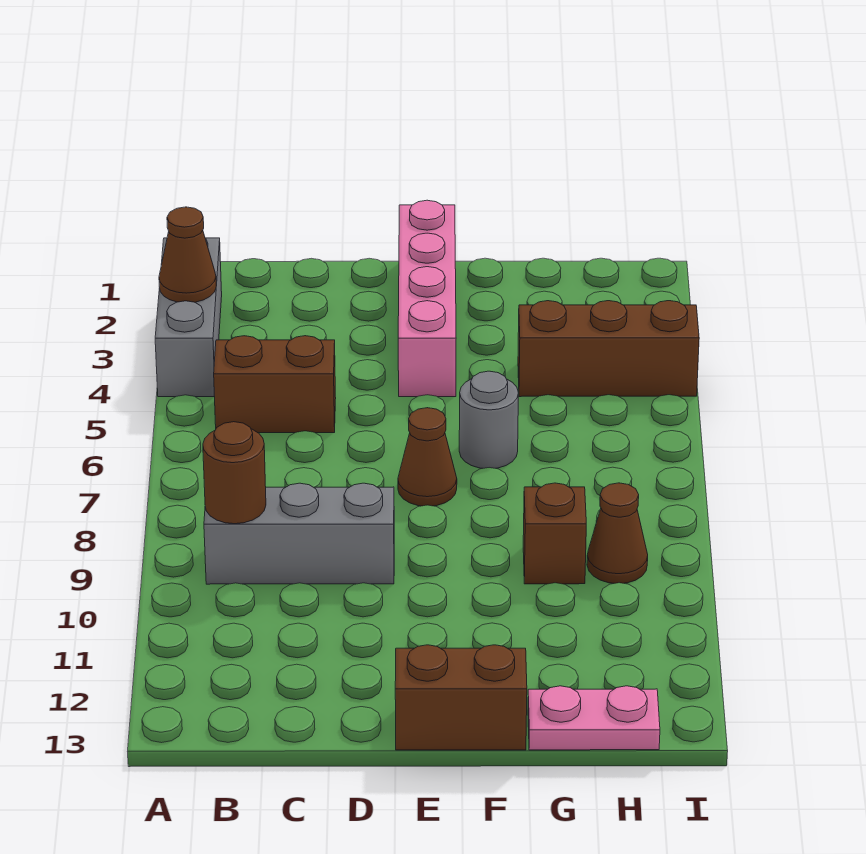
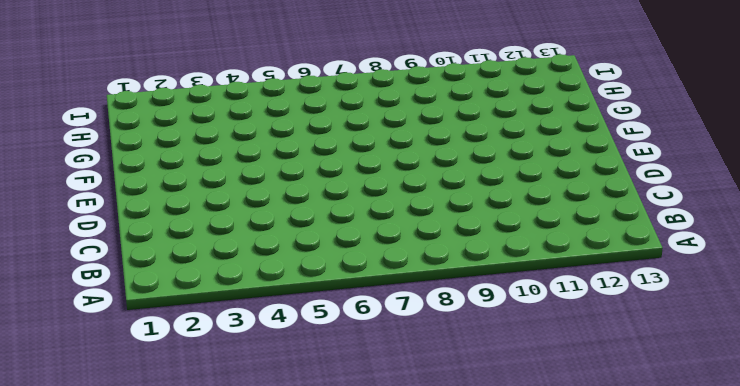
none -> grey brick A2:A4 level 1
none -> brown brick B5:C5 level 1
none -> grey brick B9:D9 level 1

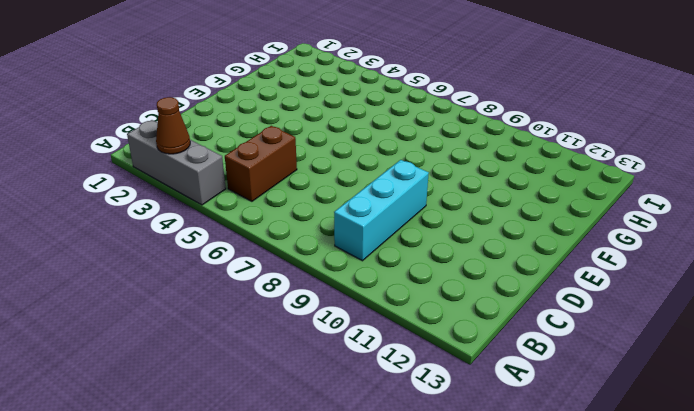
cyan brick B9:D9 level 1 -> grey brick B9:D9 level 1
none -> pink brick E1:E4 level 1
none -> brown cone E7 level 1
none -> brown brick E13:F13 level 1

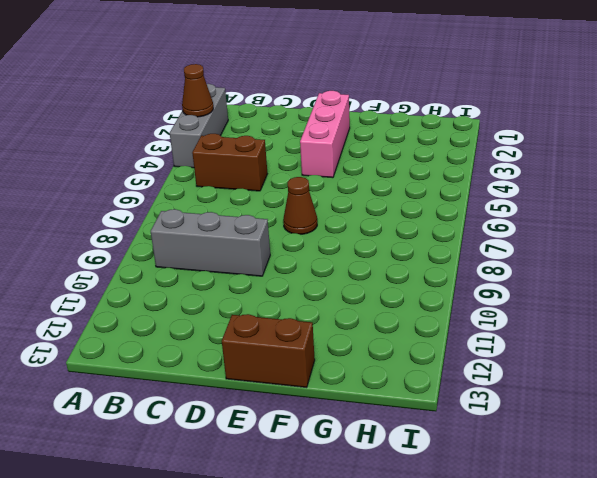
pink brick E2:E4 level 1 -> pink brick E1:E4 level 1
none -> grey round brick F6 level 1
none -> brown brick G4:I4 level 1
none -> brown brick G9 level 1

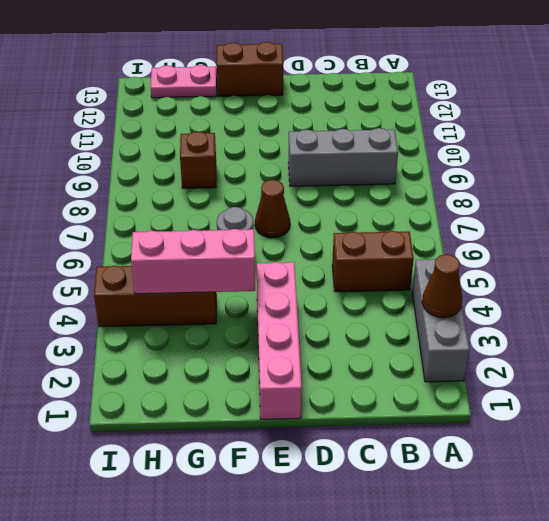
pink brick F4:H4 level 2 -> none
none -> brown cone H9 level 1
none -> brown round brick B9 level 2

